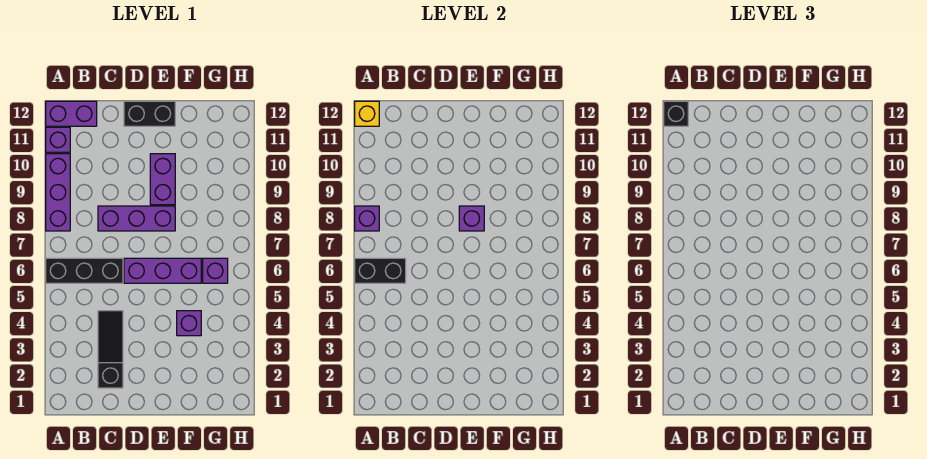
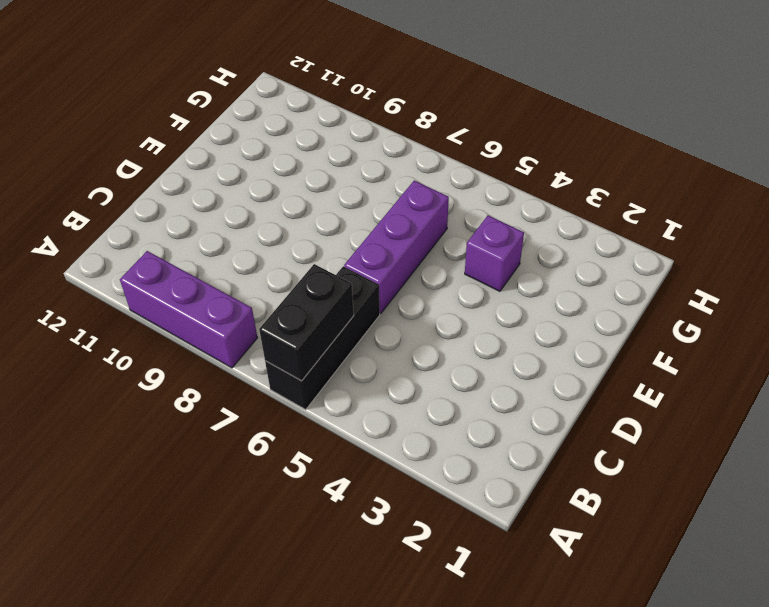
none -> purple brick A11 level 1
none -> purple brick A12:B12 level 1
none -> black slope C2:C4 level 1 top 2

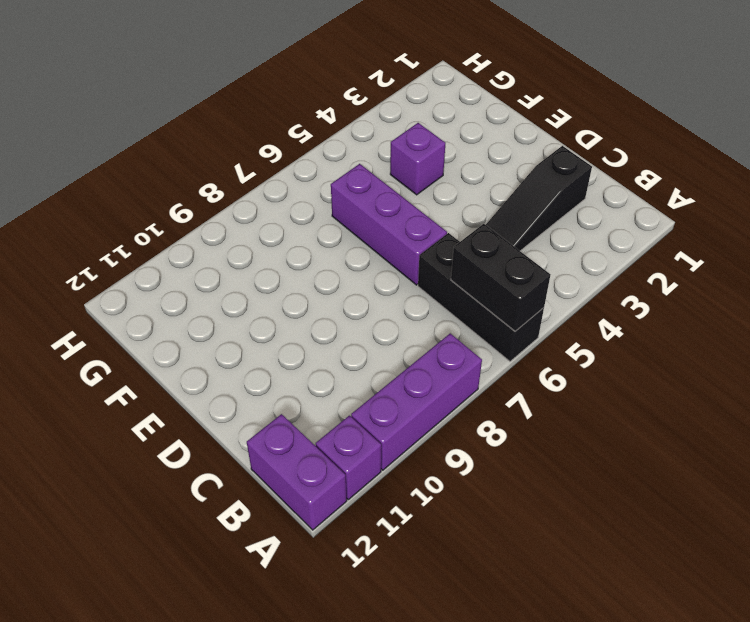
none -> purple brick C8:E8 level 1
none -> black brick D12:E12 level 1
none -> purple brick E9:E10 level 1

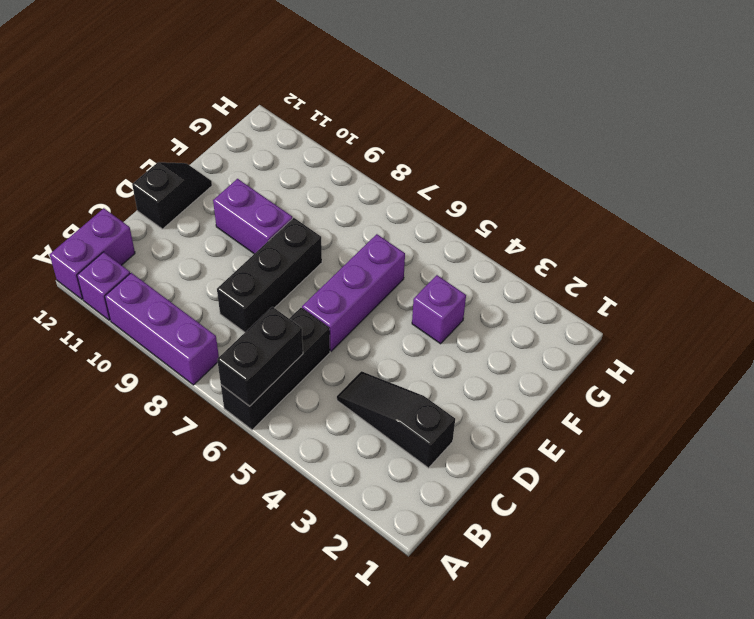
black brick C8:E8 level 1 -> purple brick C8:E8 level 1
black slope D12:E12 level 1 top D -> black brick D12:E12 level 1
none -> purple brick G6 level 1
none -> purple brick A8 level 2
none -> yellow brick A12 level 2

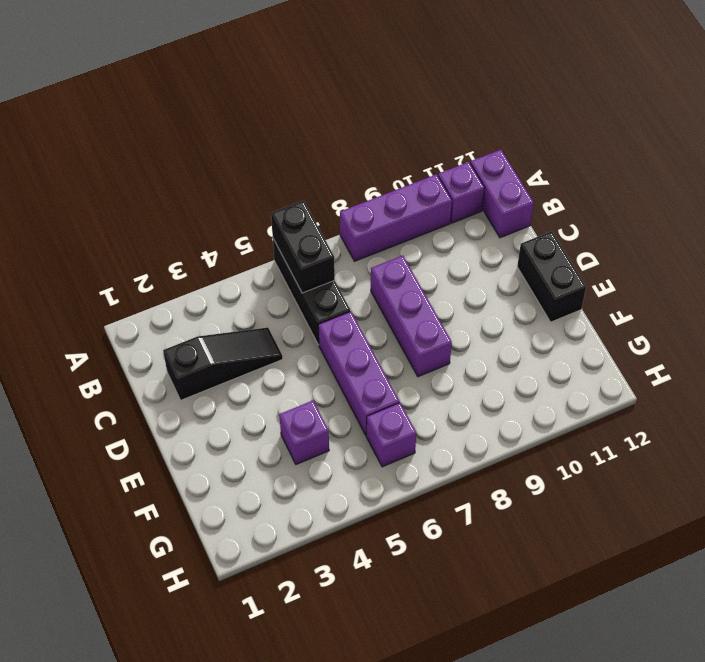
none -> purple brick E9:E10 level 1
none -> purple brick A8 level 2
none -> yellow brick A12 level 2

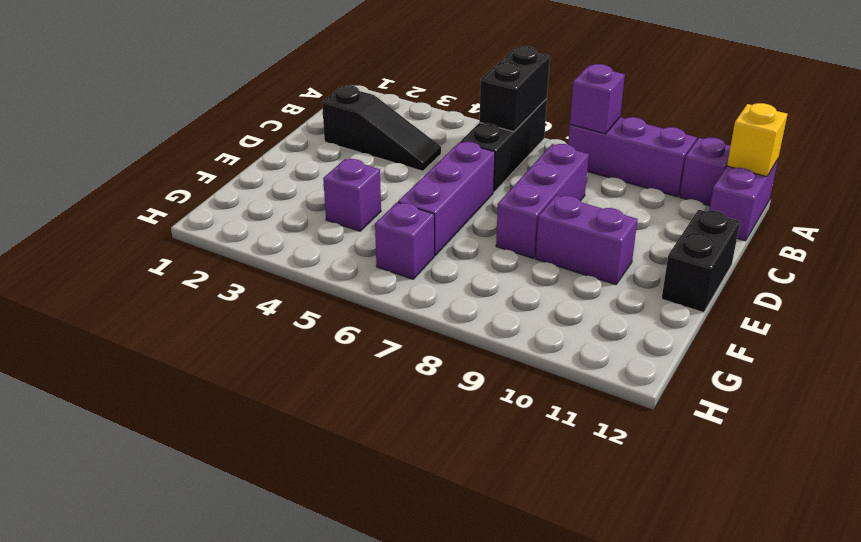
none -> purple brick E8 level 2
none -> black brick A12 level 3

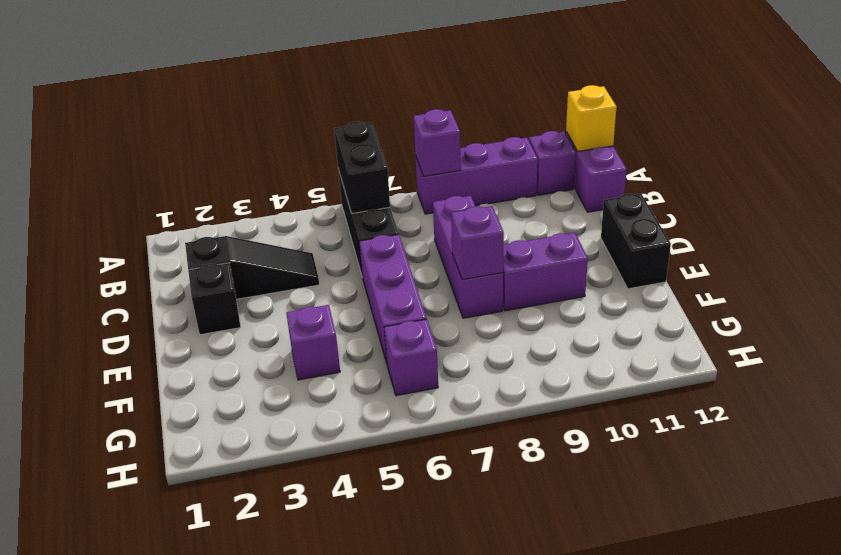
black brick D2 level 1 -> black brick A12 level 3

